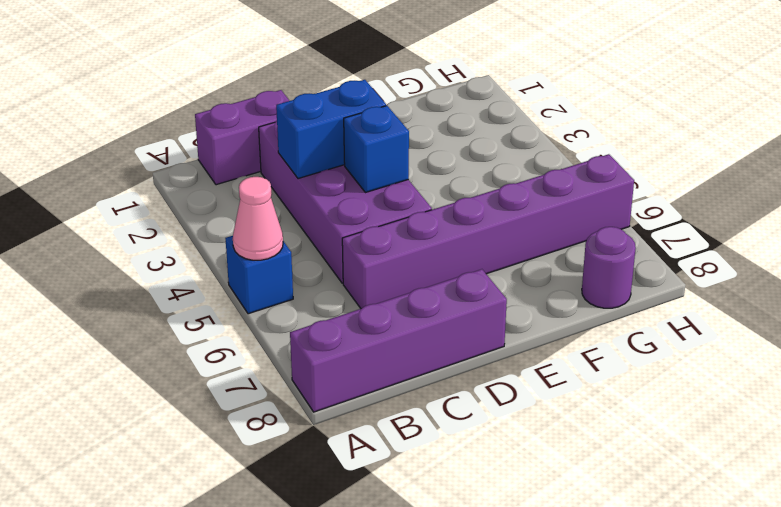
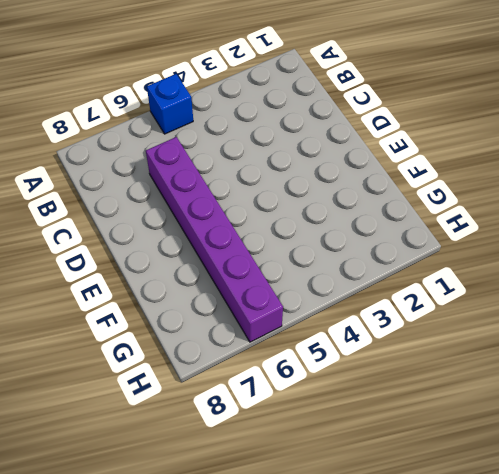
none -> purple brick A8:D8 level 1
none -> purple brick B1:C1 level 1

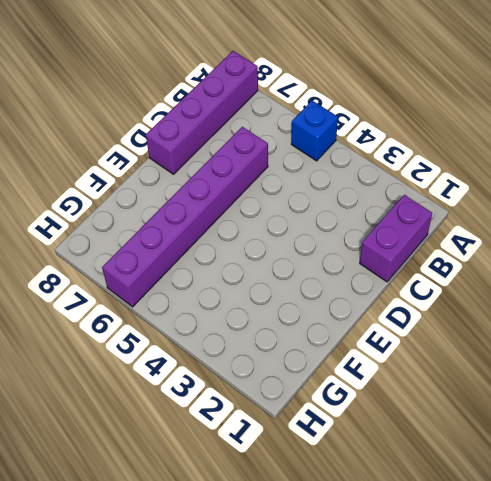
none -> purple brick C2:D5 level 1
none -> purple round brick G8 level 1

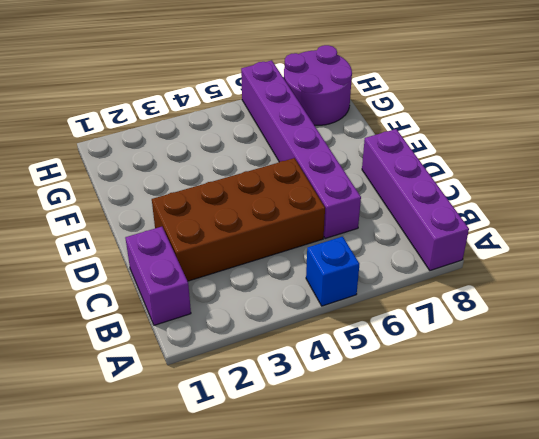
brown brick C2:D5 level 1 -> purple brick C2:D5 level 1
purple round brick G7:H8 level 1 -> purple round brick G8 level 1
none -> pink cone A5 level 2
none -> blue brick C3:D3 level 2

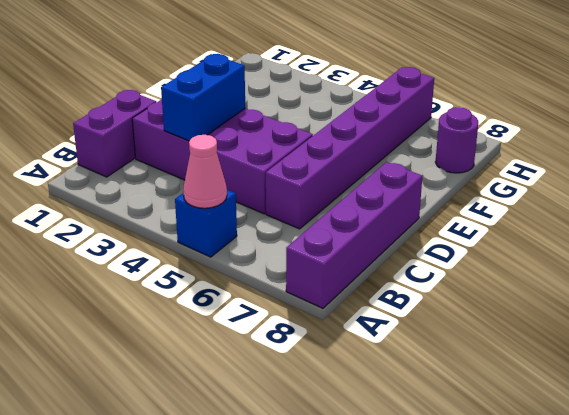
none -> blue brick D4 level 2

